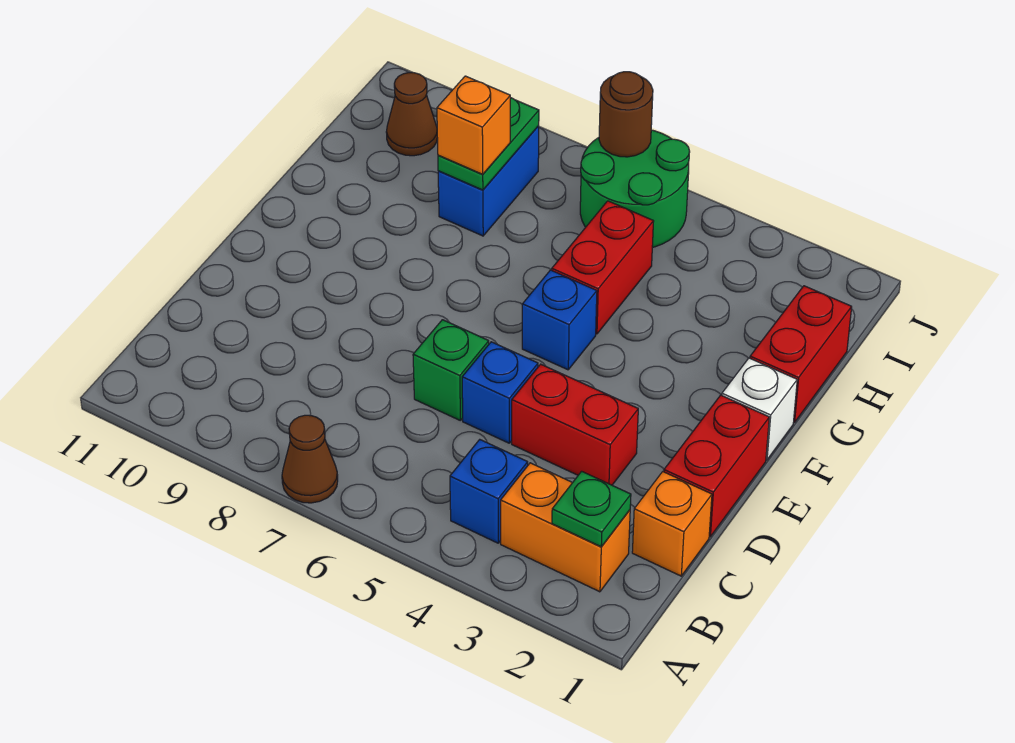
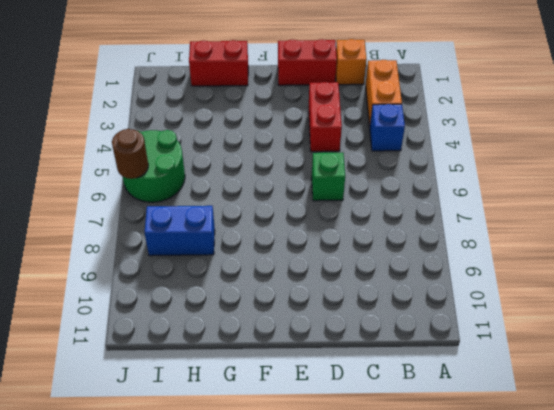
none -> brown cone A7 level 1
none -> blue brick D5 level 1
none -> white brick F1 level 1

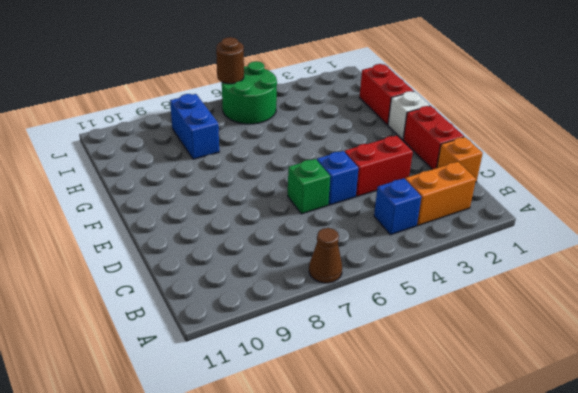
none -> blue brick F5 level 1
none -> red brick G5:H5 level 1
none -> brown cone I10 level 1

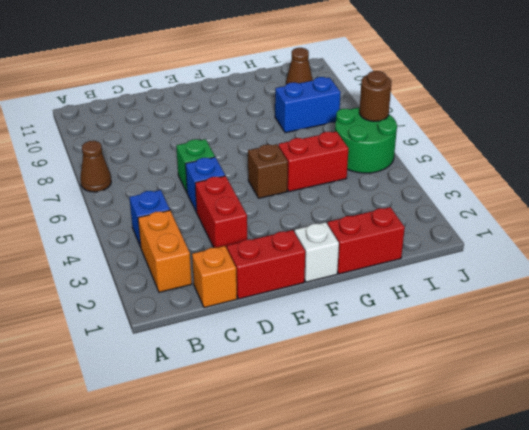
brown brick F5 level 1 -> blue brick F5 level 1
none -> green plate B2 level 2
none -> green plate H8:I8 level 2
none -> orange brick H8 level 3

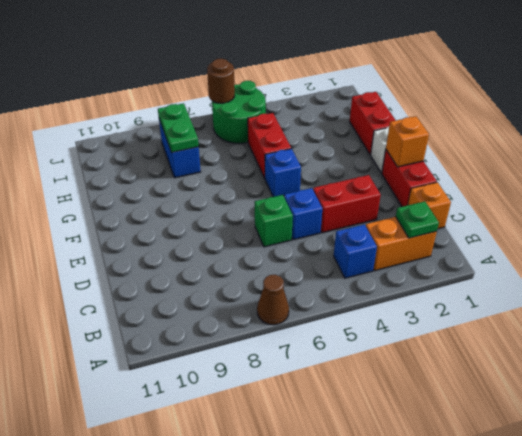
orange brick E1 level 2 -> orange brick H8 level 3
none -> brown cone I10 level 1

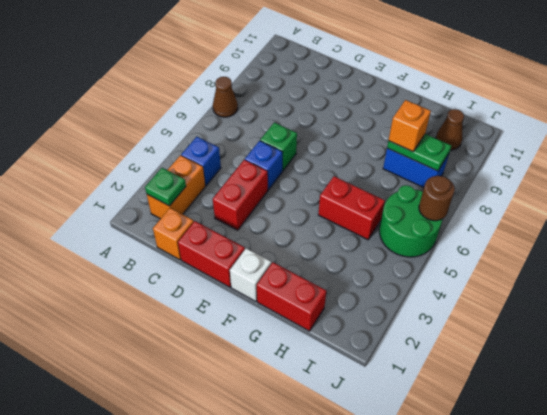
none -> blue brick F5 level 1

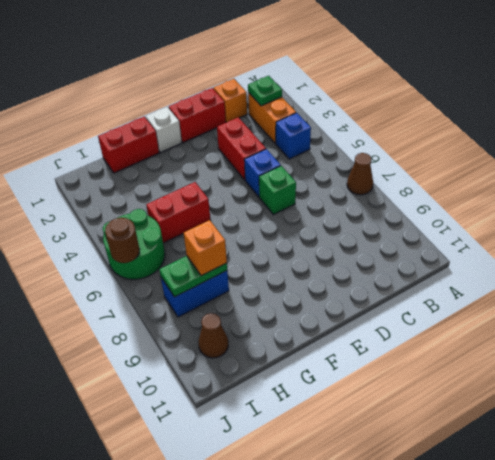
none -> blue brick F5 level 1

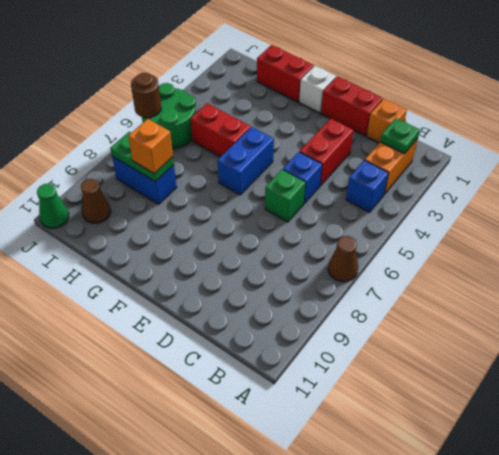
blue brick F5:F6 level 1 -> blue brick F5 level 1
green cone J11 level 1 -> none

